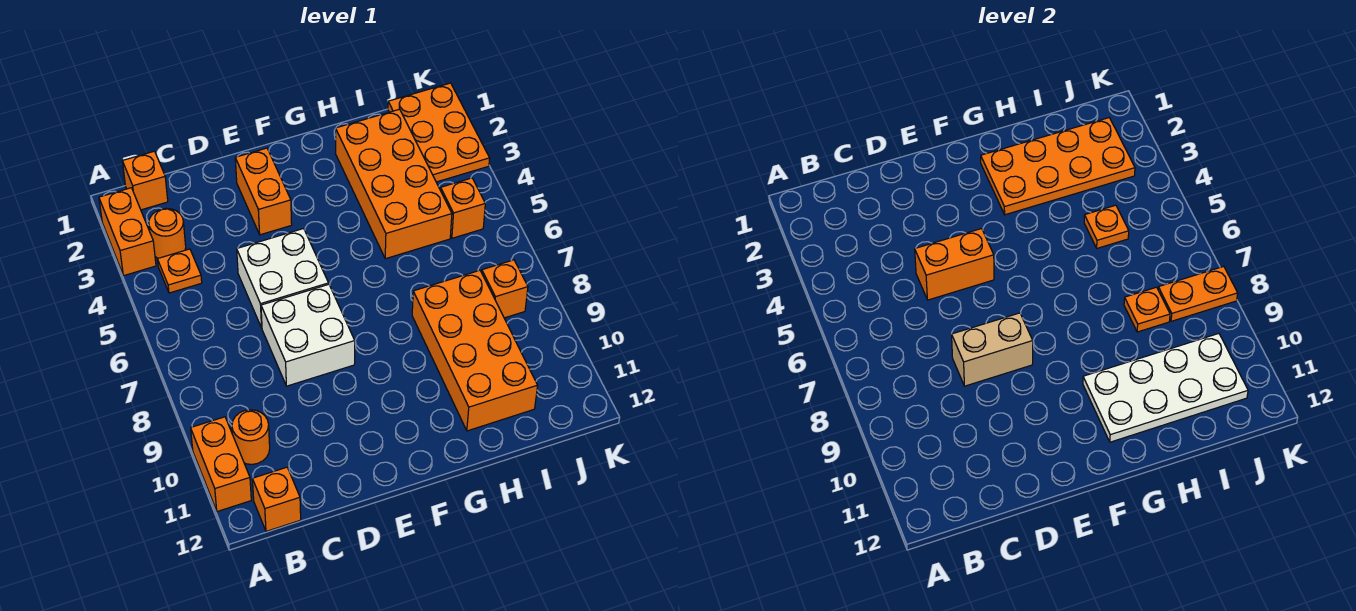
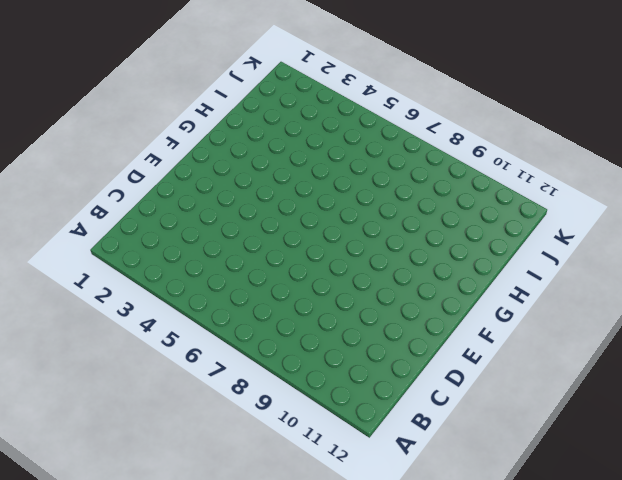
none -> orange brick A2:A3 level 1
none -> orange brick A10:A11 level 1
none -> orange brick B1 level 1

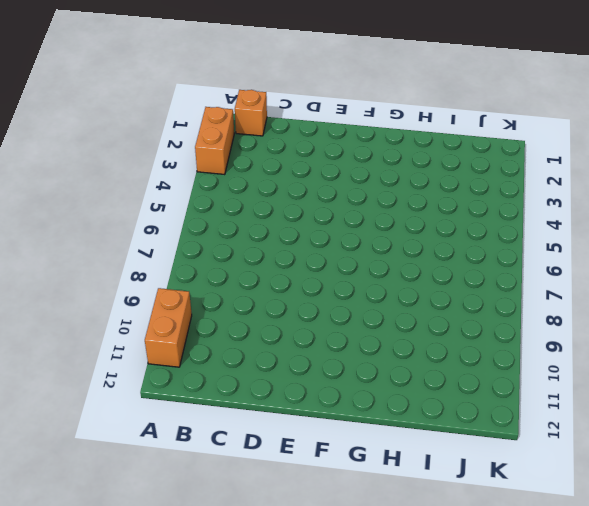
none -> orange round brick B3 level 1
none -> orange plate B4 level 1
none -> orange round brick B10 level 1

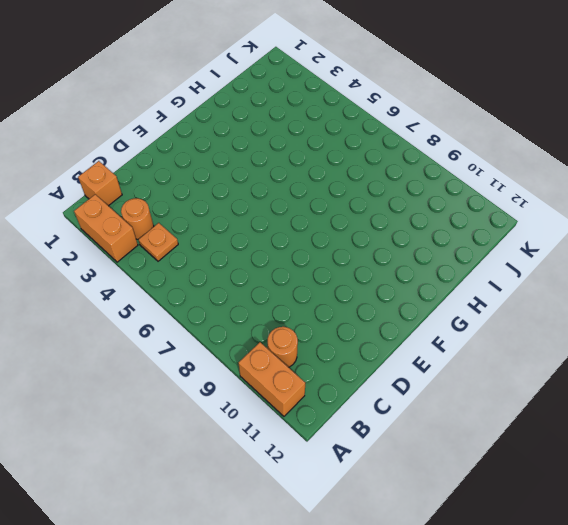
none -> orange brick B12 level 1
none -> white brick D5:E6 level 1
none -> white brick D7:E8 level 1

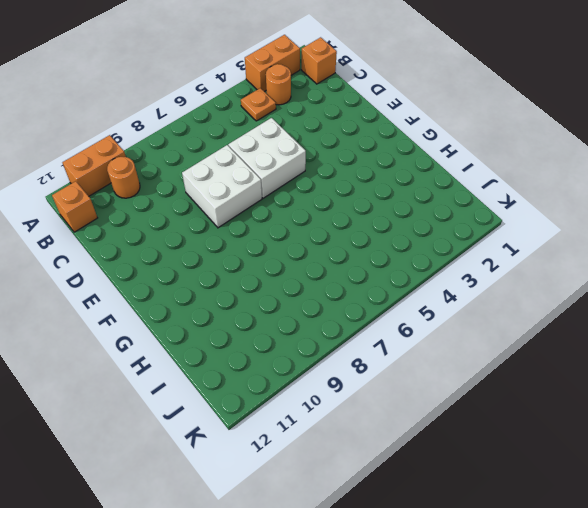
none -> orange brick E2:E3 level 1
none -> orange brick H2:I5 level 1
none -> orange brick H8:I11 level 1

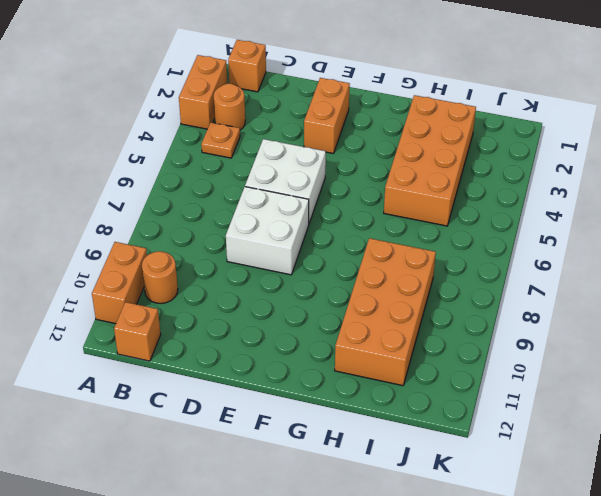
none -> orange plate J1:K3 level 1
none -> orange brick J5 level 1
none -> orange brick J8 level 1

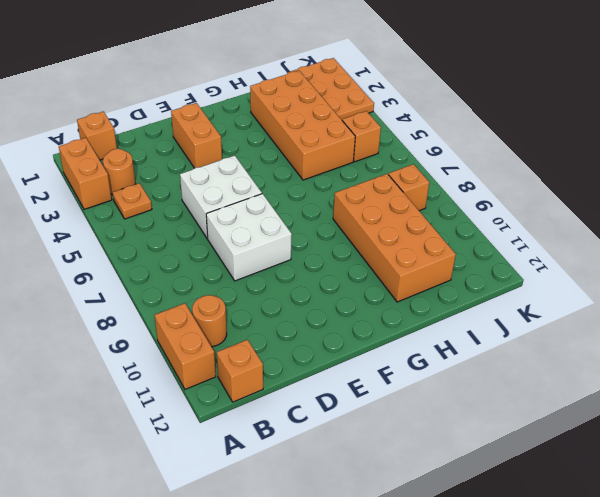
none -> orange brick D5:E5 level 2
none -> tan brick D8:E8 level 2
none -> orange plate G2:J3 level 2

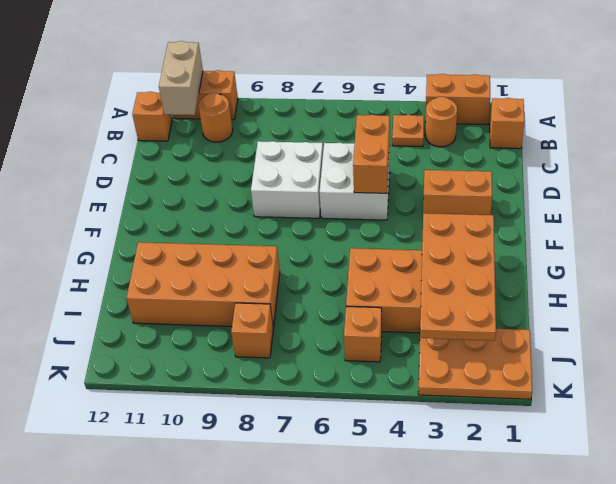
tan brick A11:B11 level 2 -> tan brick D8:E8 level 2
none -> white plate G10:J11 level 2
none -> orange plate I5 level 2
none -> orange plate I8 level 2

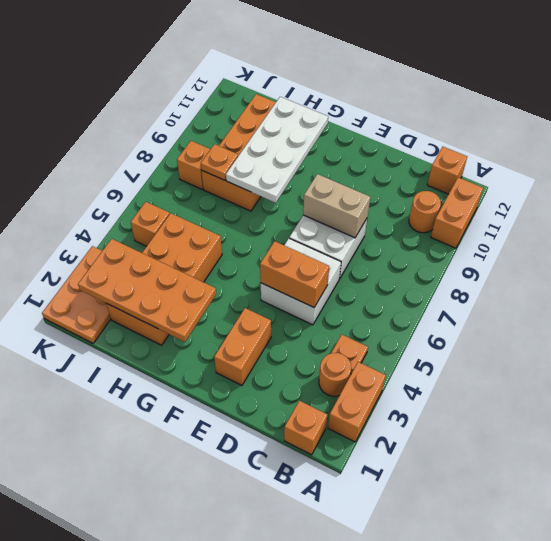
white plate G8:H11 level 2 -> white plate G10:J11 level 2
none -> orange plate I5 level 2
none -> orange plate J8:K8 level 2

